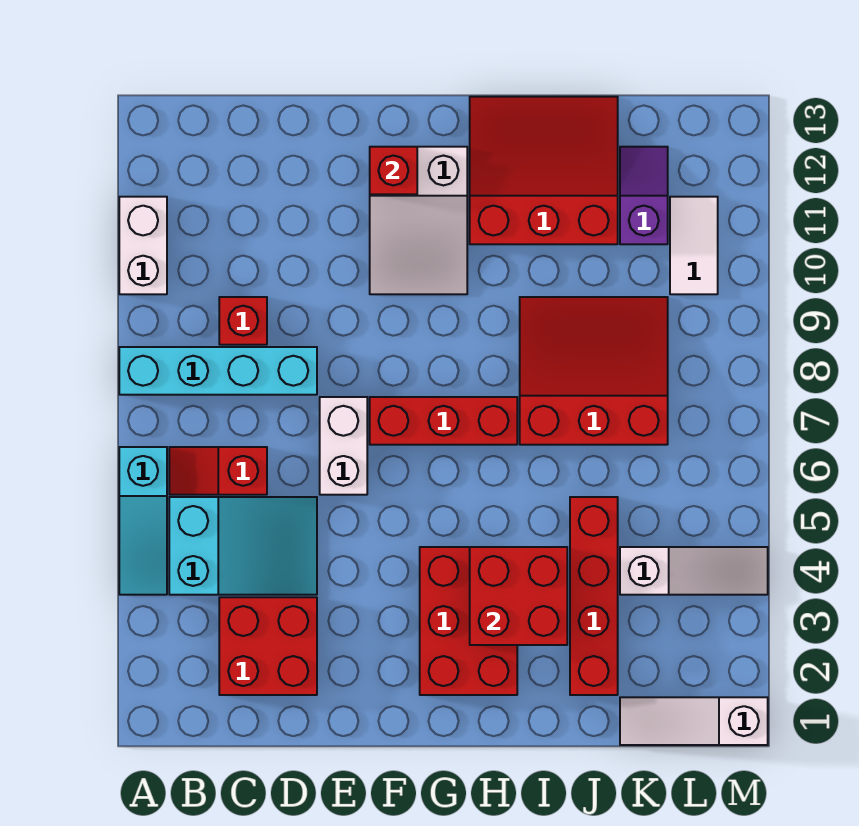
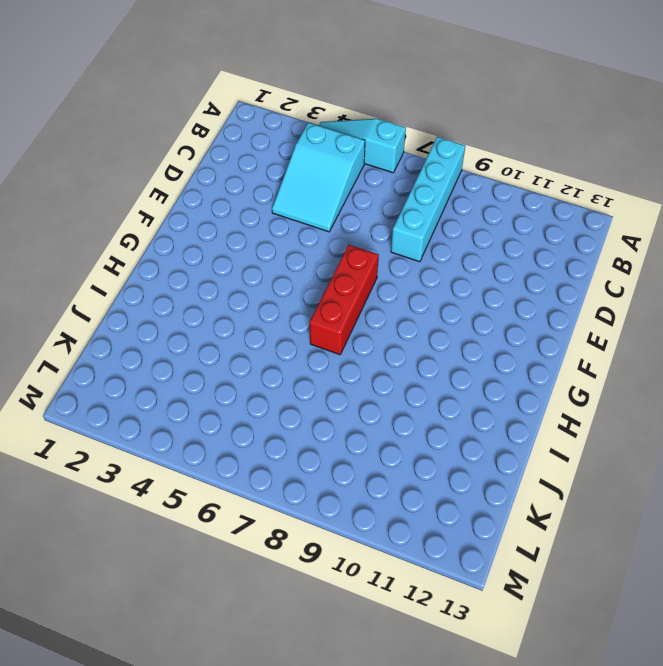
none -> white brick A10:A11 level 1
none -> red slope B6:C6 level 1 top C
none -> red brick C2:D3 level 1

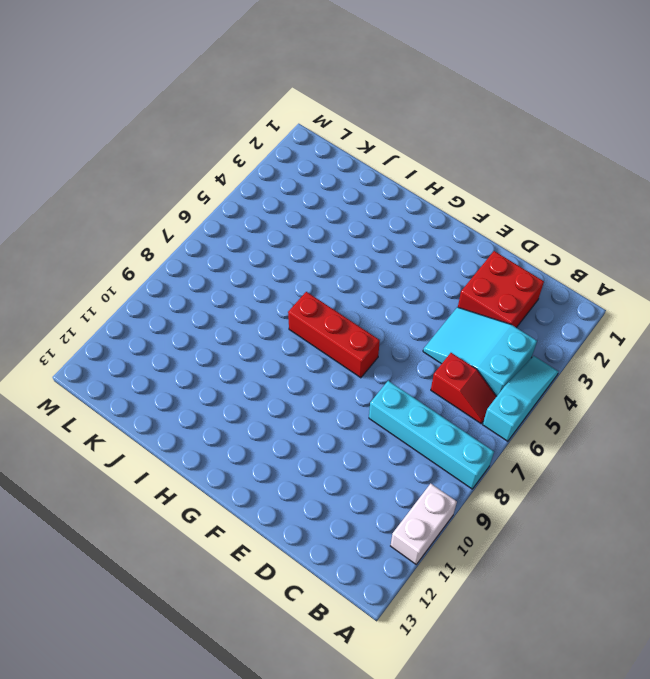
none -> red brick C9 level 1
none -> white brick E6:E7 level 1
none -> white slope F10:G12 level 1 top 12

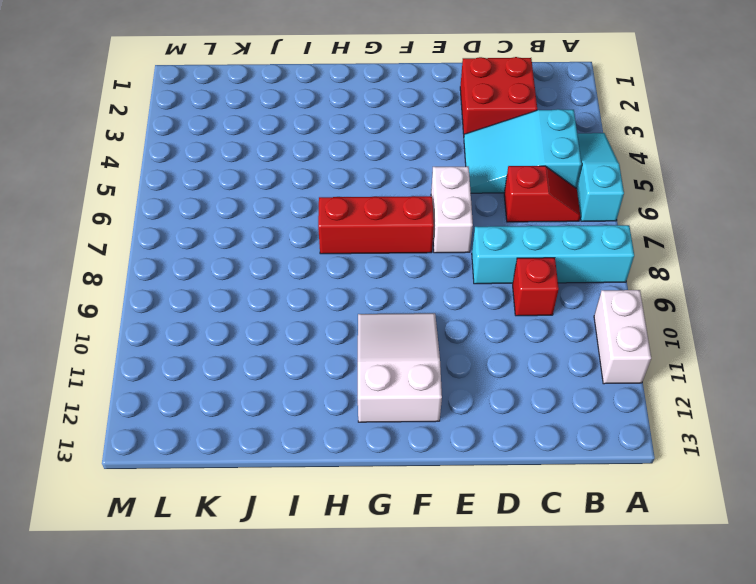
none -> red brick G2:H4 level 1
none -> red slope H11:J13 level 1 top 11
none -> red slope I7:K9 level 1 top 7

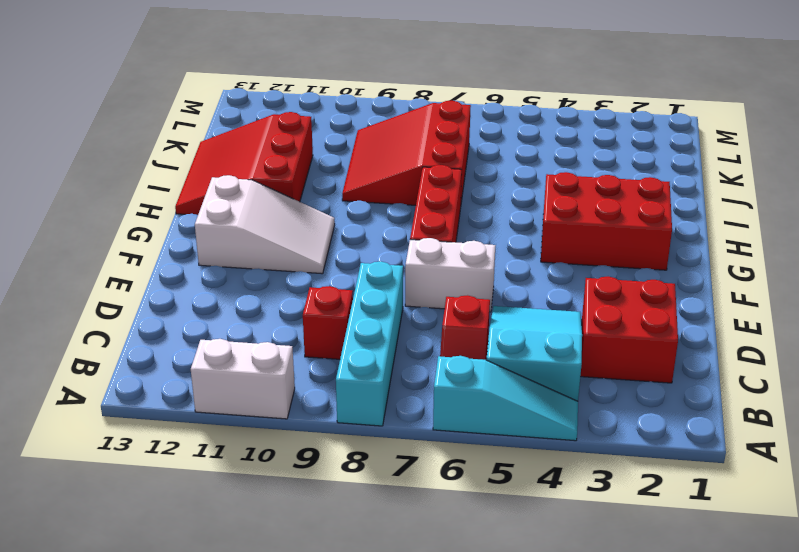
none -> red brick J2:J5 level 1
none -> white slope K1:M1 level 1 top M
none -> white slope K4:M4 level 1 top K

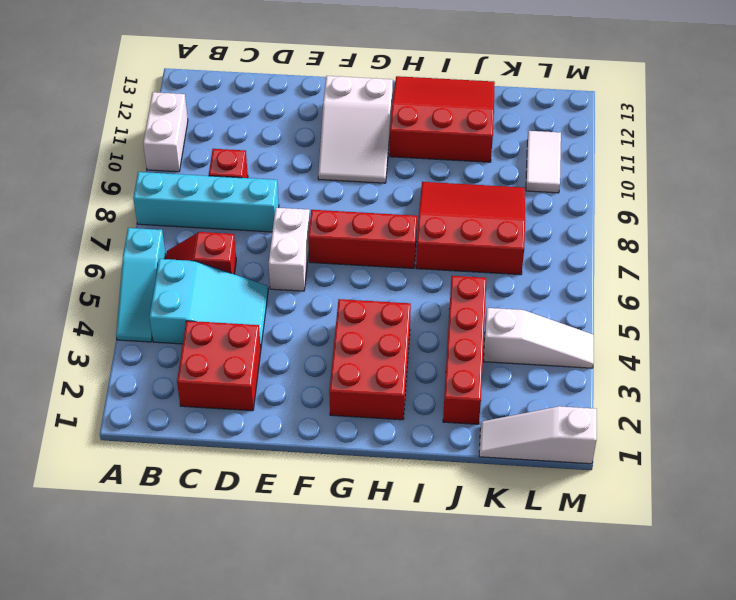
none -> purple slope K11:K12 level 1 top 11
none -> red brick F12 level 2
none -> red brick H3:I4 level 2

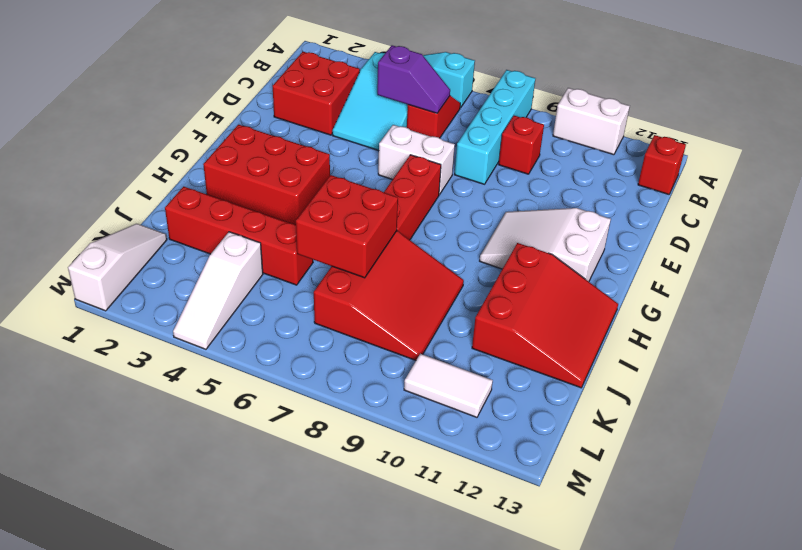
red brick B13 level 1 -> red brick F12 level 2
purple slope C5:C6 level 2 top 5 -> purple slope K11:K12 level 1 top 11
red brick I6:J7 level 2 -> red brick H3:I4 level 2

